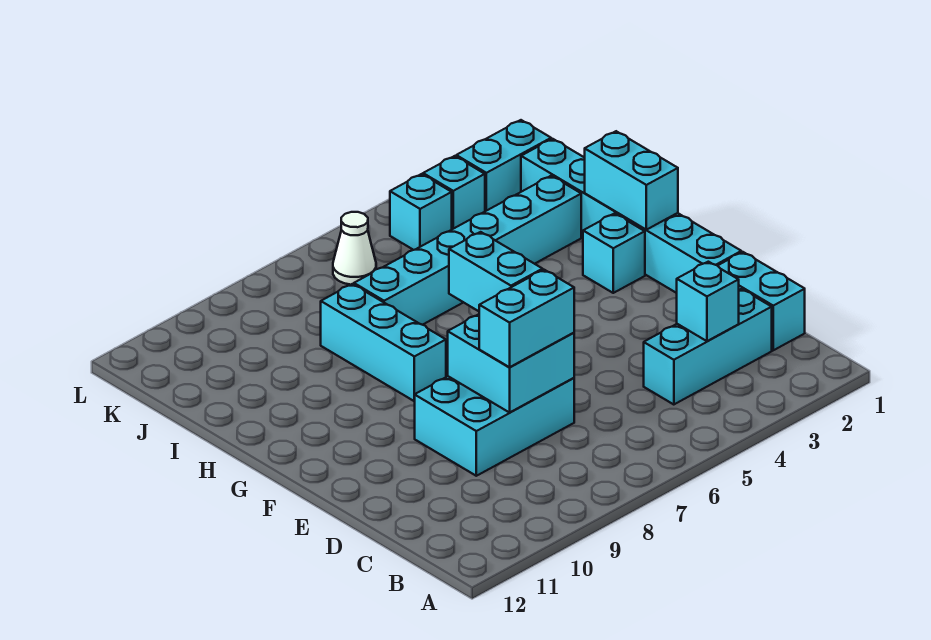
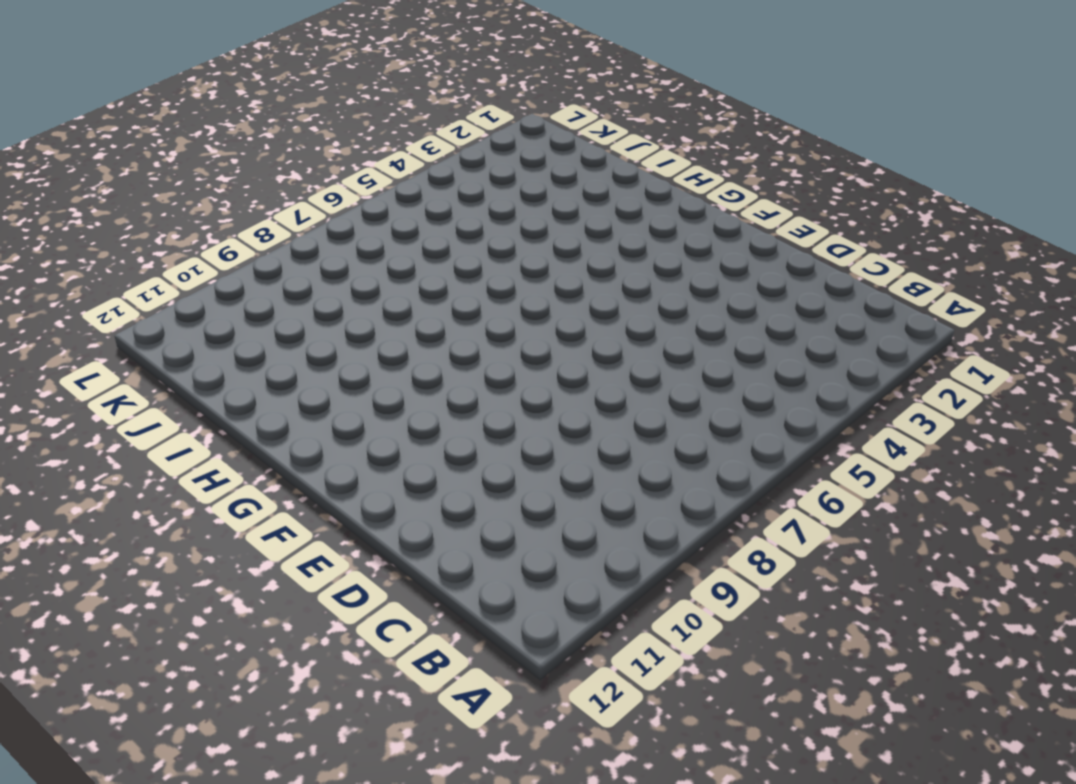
none -> cyan brick C1:D1 level 1
none -> cyan brick C2:C4 level 1
none -> cyan brick D7:E9 level 1

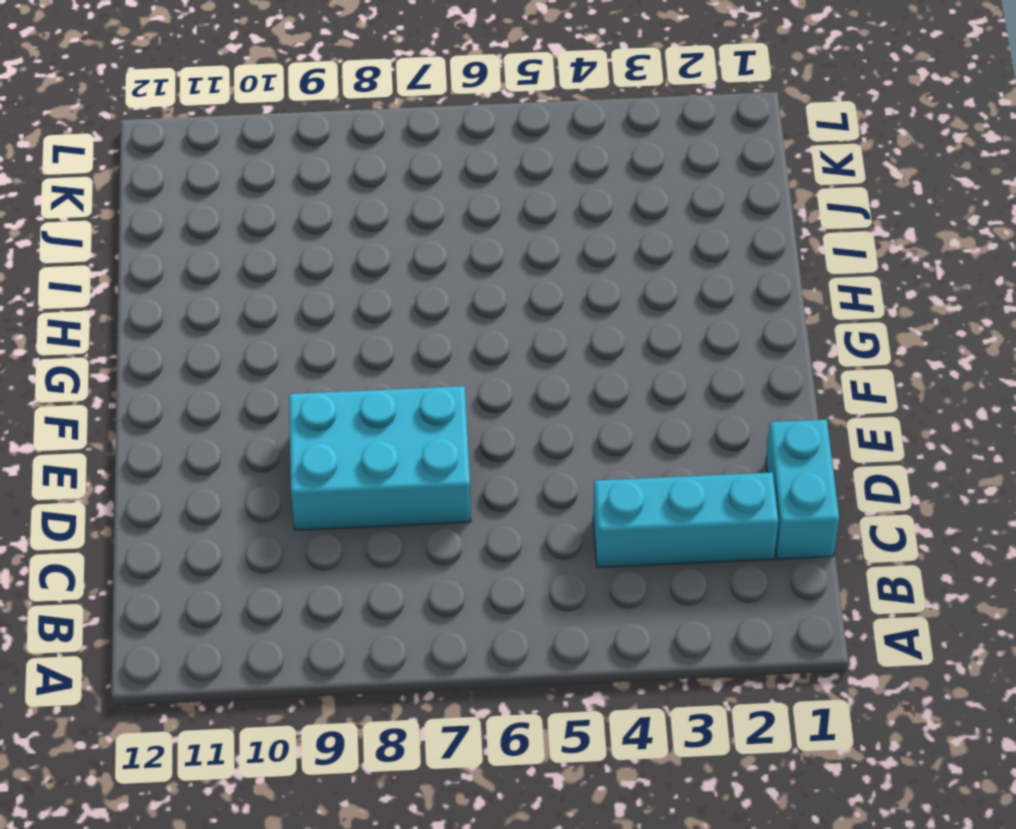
none -> cyan brick E1:J1 level 1
none -> cyan brick G2 level 1
none -> cyan brick G8:I8 level 1

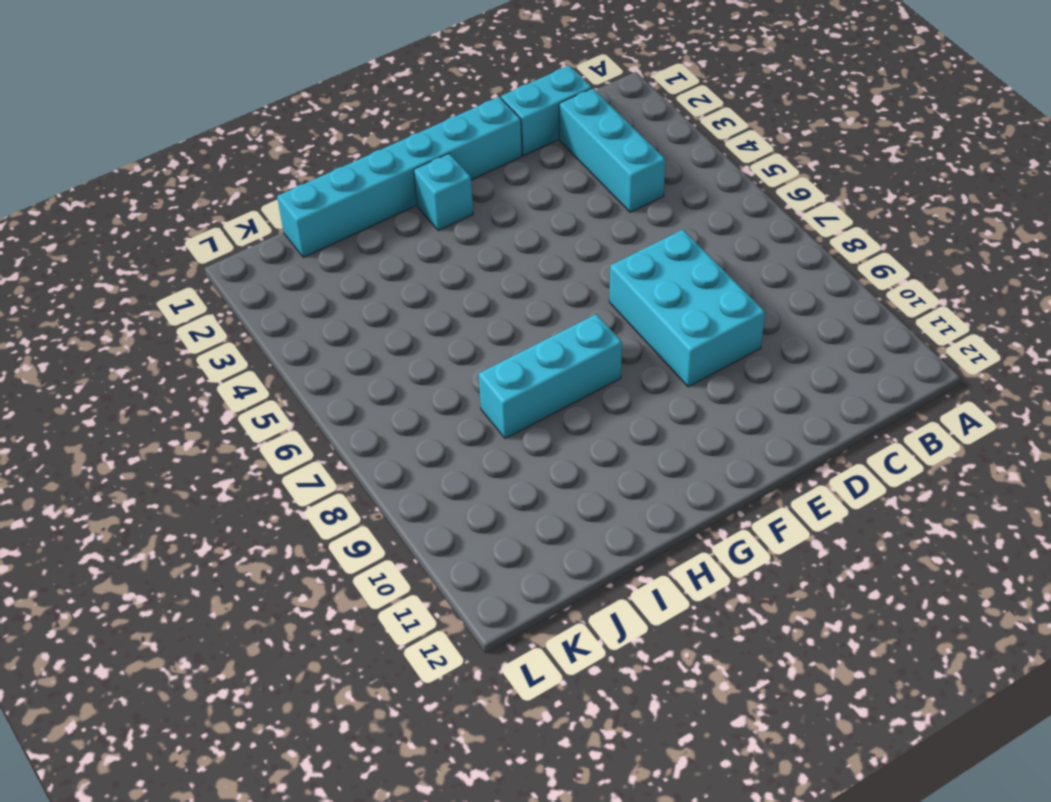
none -> cyan brick I2:I7 level 1
none -> cyan brick K1:K2 level 1
none -> cyan brick K3 level 1

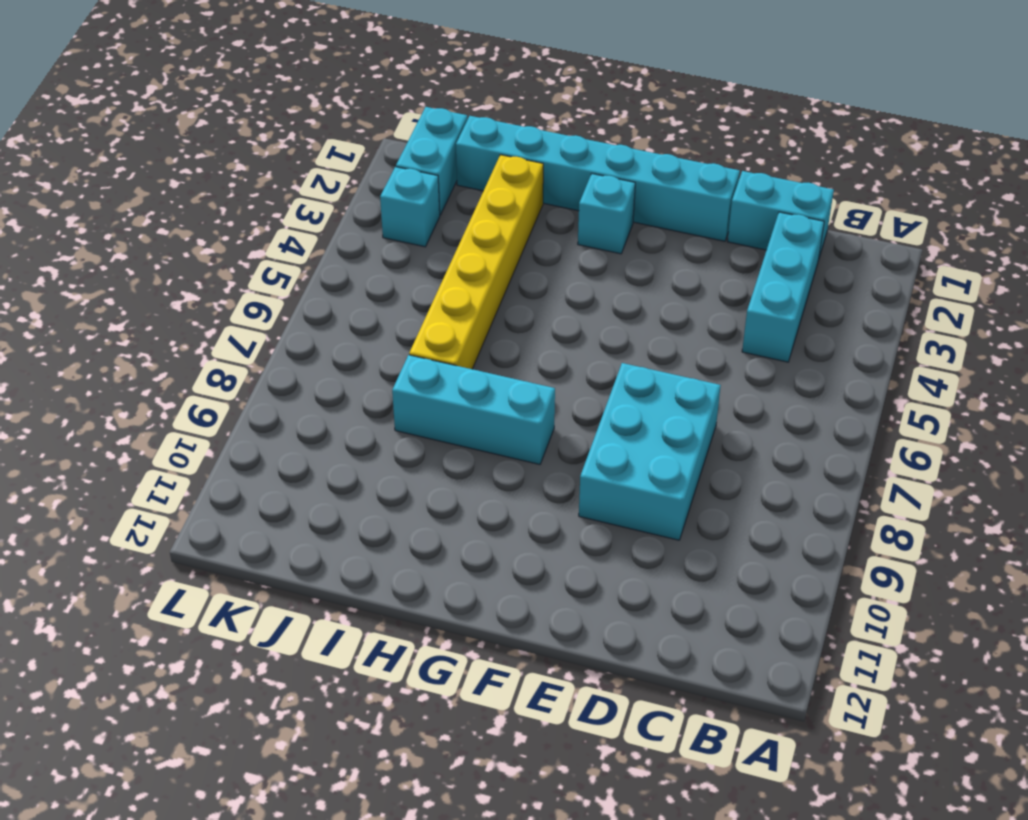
yellow brick I2:I7 level 1 -> cyan brick I2:I7 level 1
none -> cyan brick K4 level 1
none -> white cone K6 level 1
none -> cyan brick C3 level 2

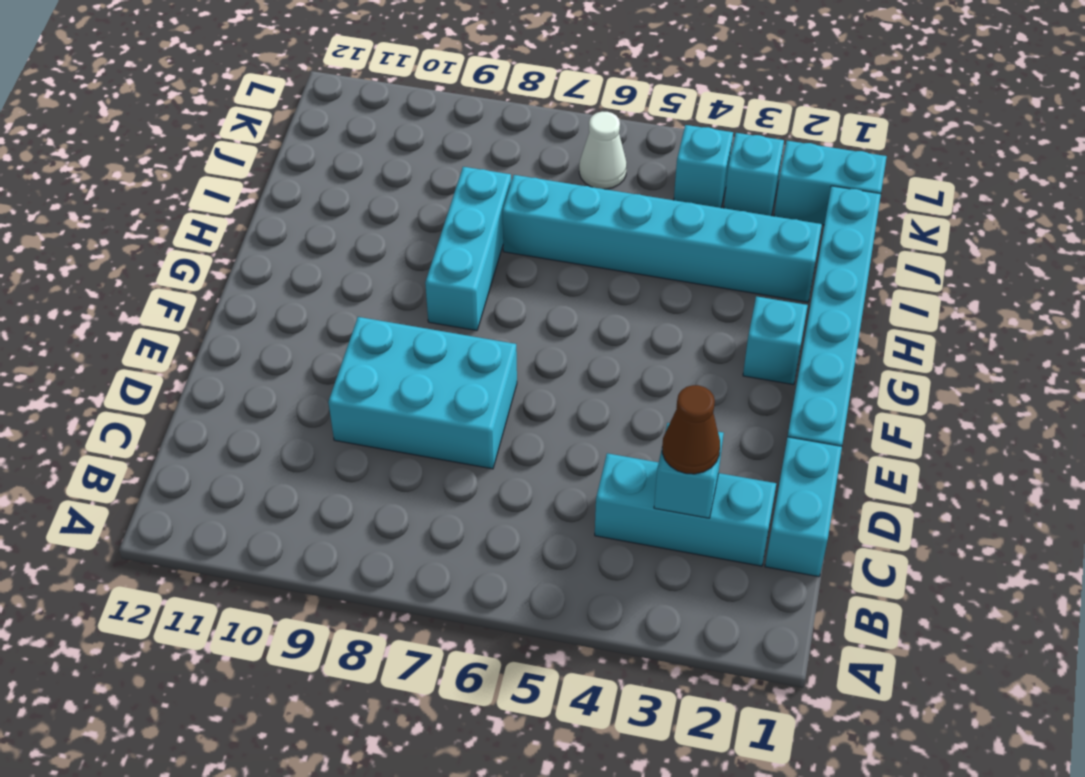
brown cone C3 level 3 -> none
none -> cyan brick D7:E8 level 2
none -> cyan brick G1:H1 level 2
none -> cyan brick D7:D8 level 3

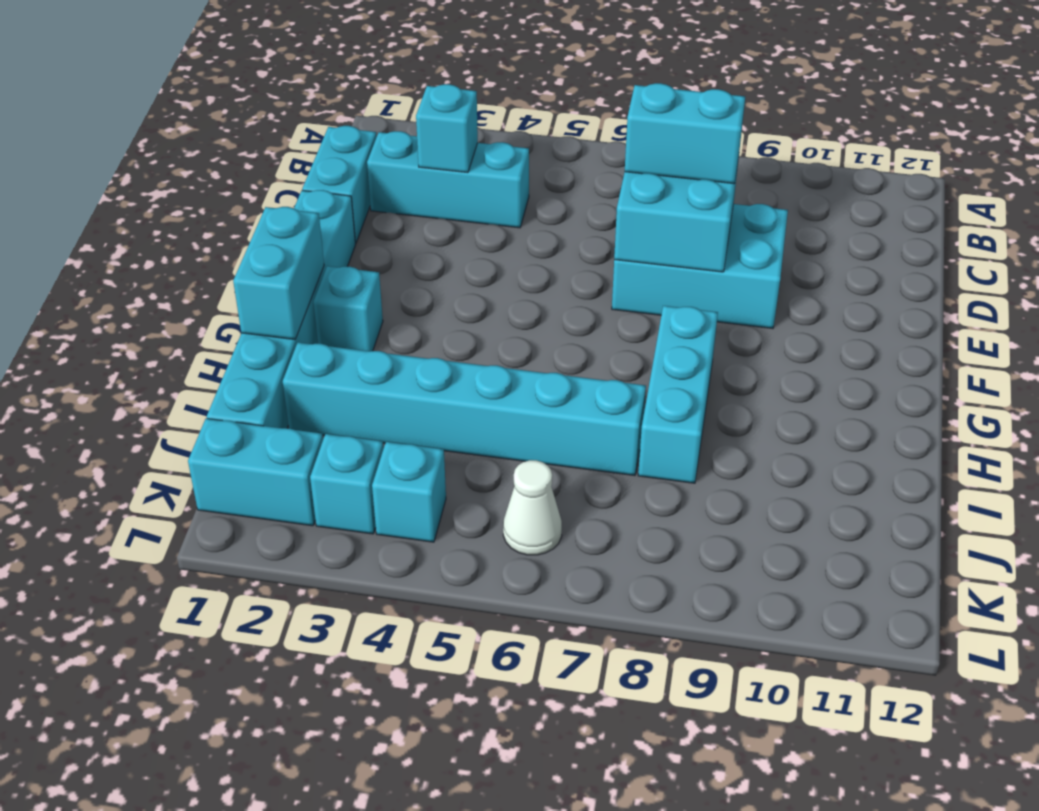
none -> cyan brick E7:F7 level 3

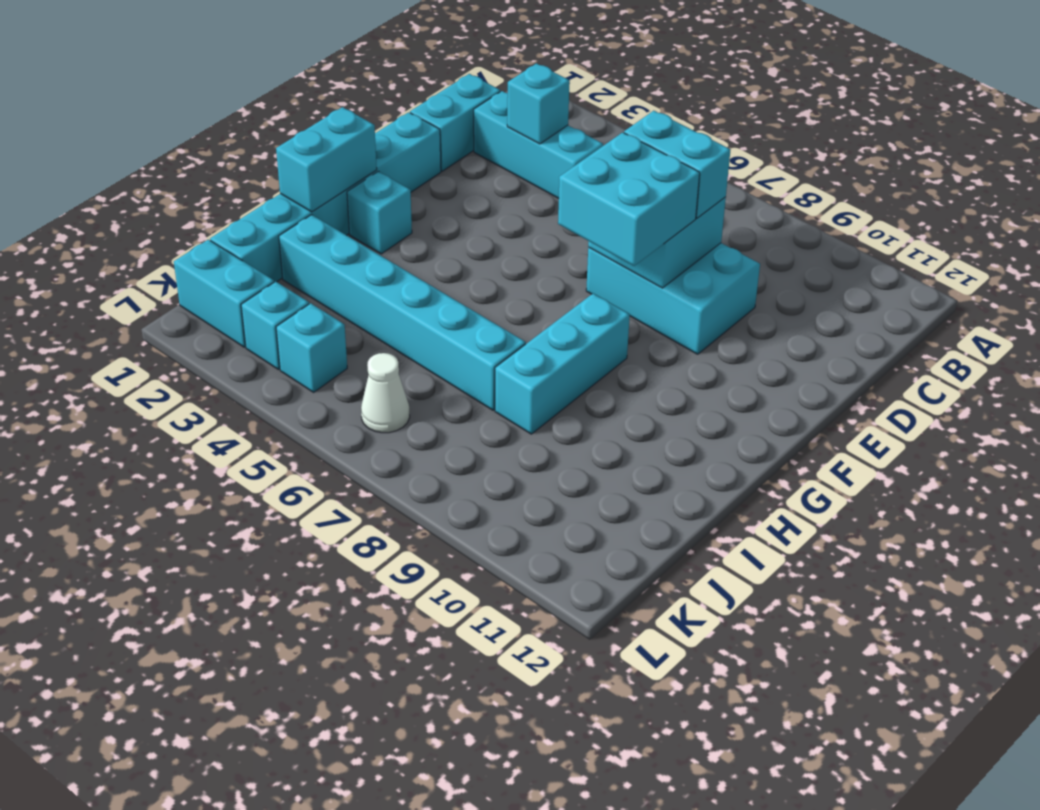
cyan brick E7:F8 level 3 -> cyan brick E7:F7 level 3

